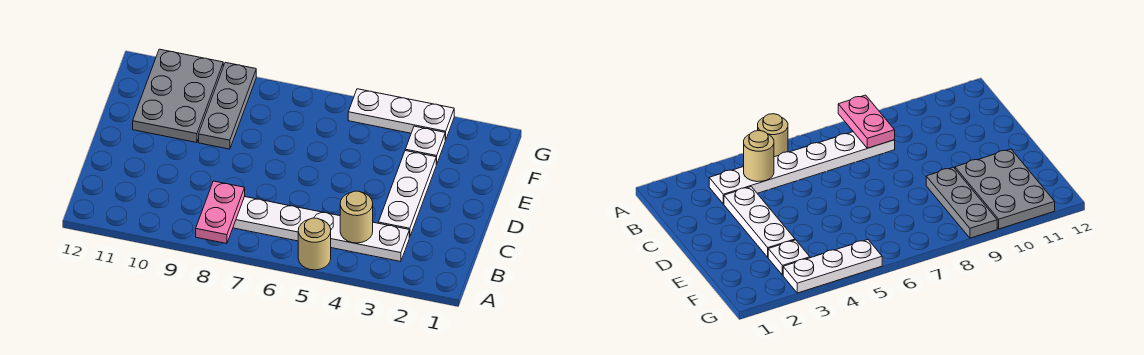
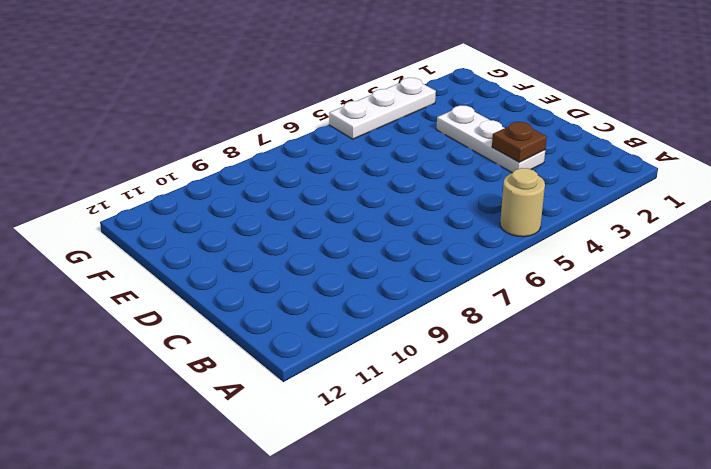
brown plate C3 level 2 -> none
none -> white plate B3:B8 level 1
none -> grey plate E9:G9 level 1

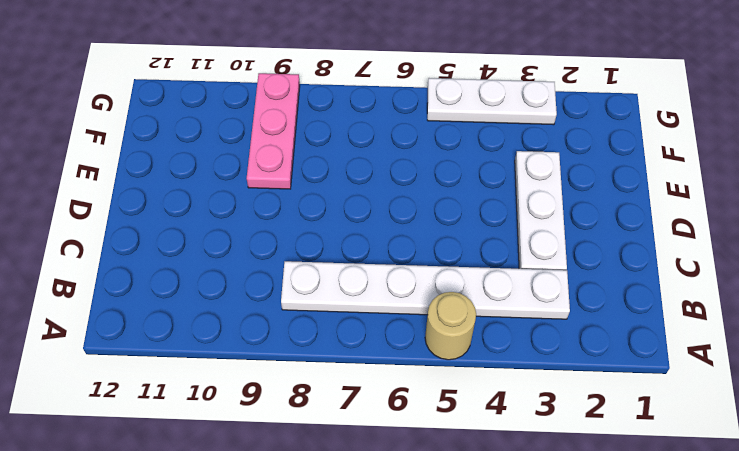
pink plate E9:G9 level 1 -> grey plate E9:G9 level 1
none -> grey plate E10:G11 level 1
none -> white plate F3 level 1

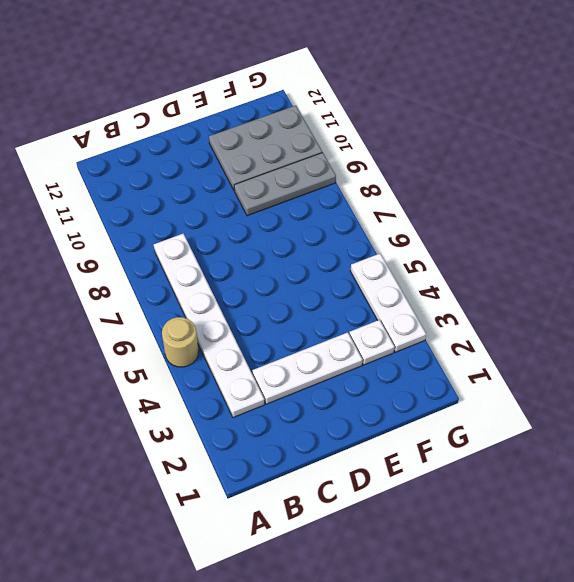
none -> pink plate A8:B8 level 2
none -> tan round brick B4 level 2

